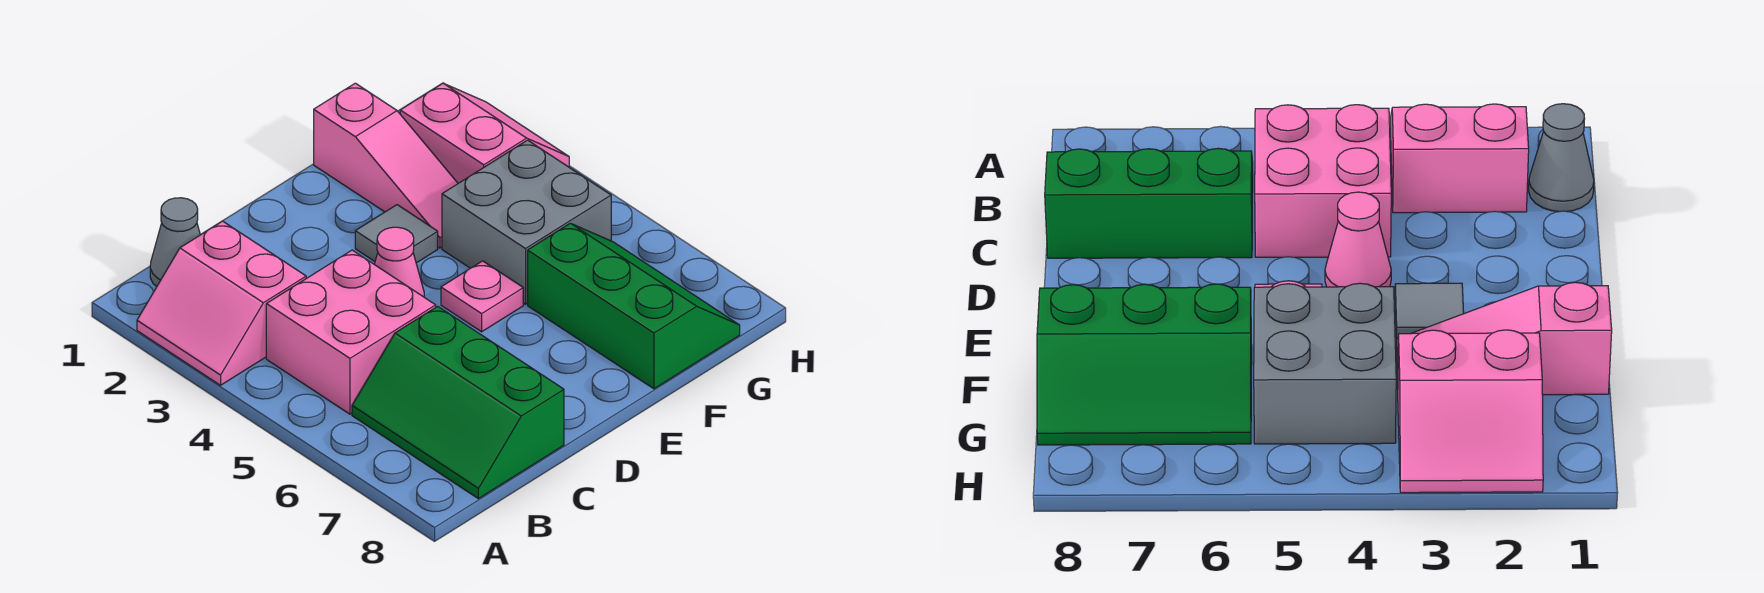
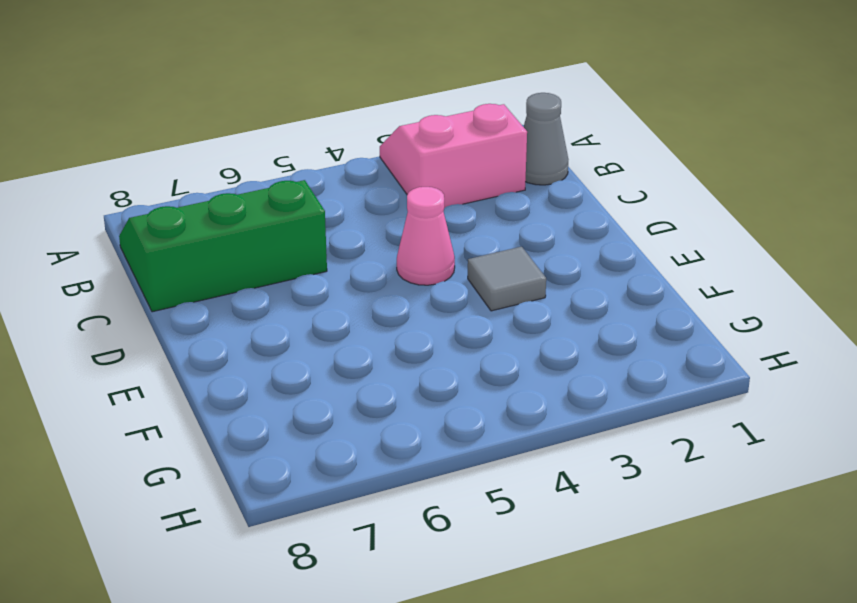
none -> pink brick B4:C5 level 1
none -> pink plate E5 level 1

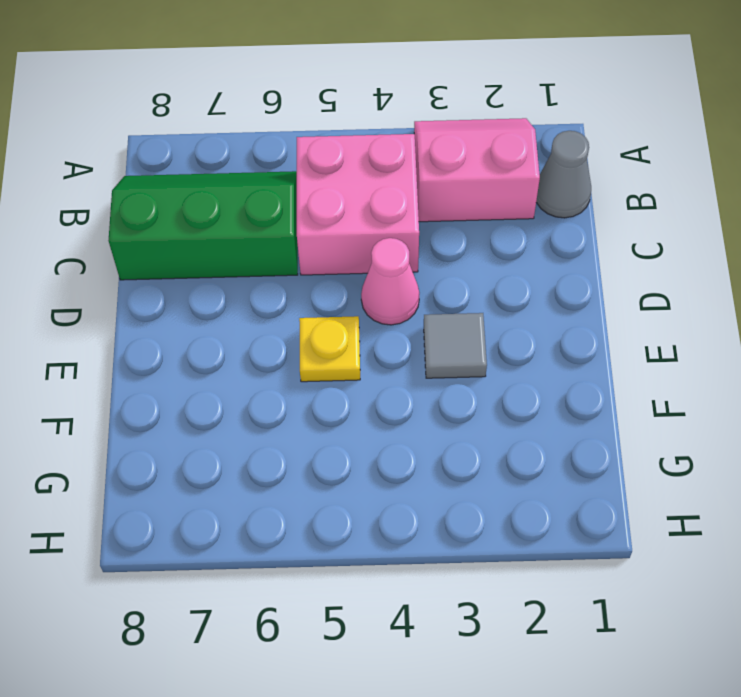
yellow plate E5 level 1 -> pink plate E5 level 1
none -> pink slope F1:F3 level 1 top 1
none -> grey brick F4:G5 level 1

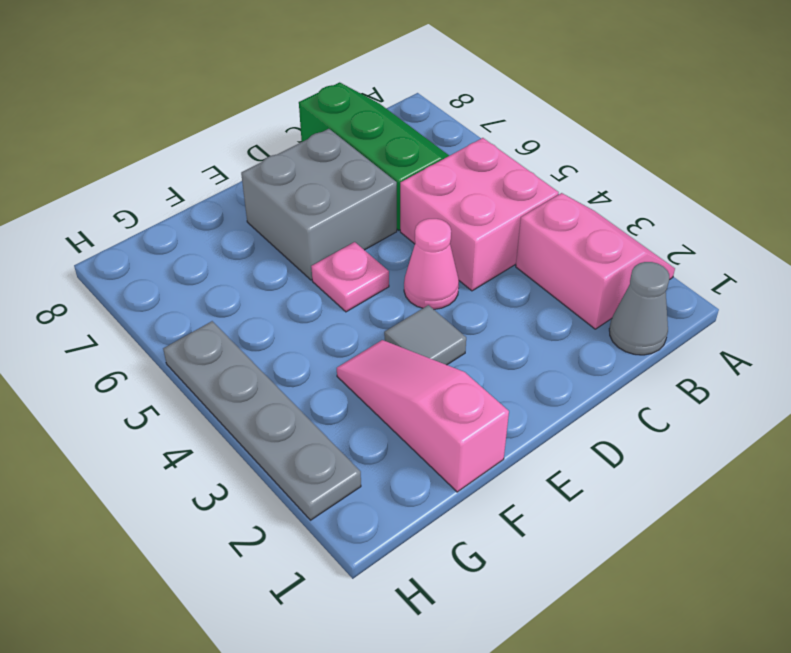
grey brick D6:E7 level 1 -> grey brick F4:G5 level 1
grey plate H2:H5 level 1 -> pink slope G2:H3 level 1 top G
none -> green slope F6:G8 level 1 top F

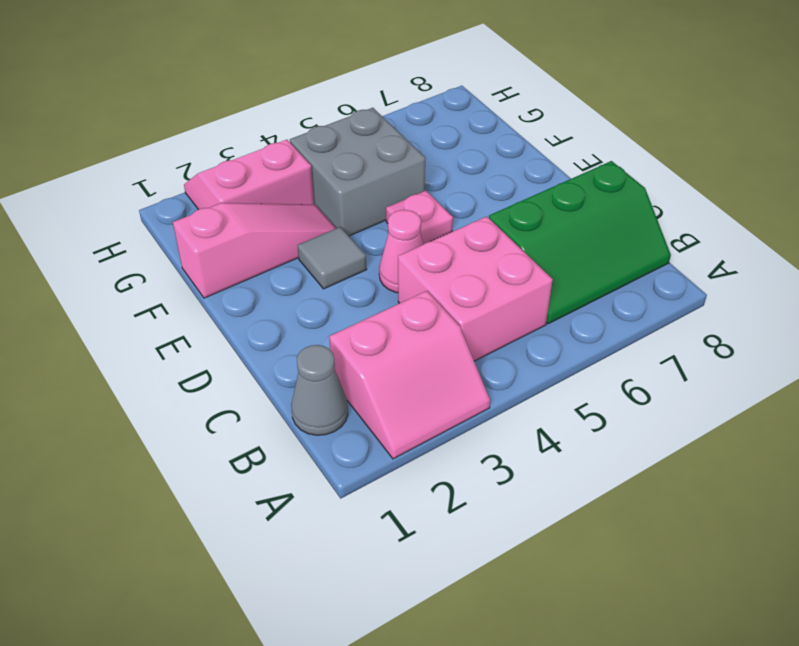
none -> green slope F6:G8 level 1 top F

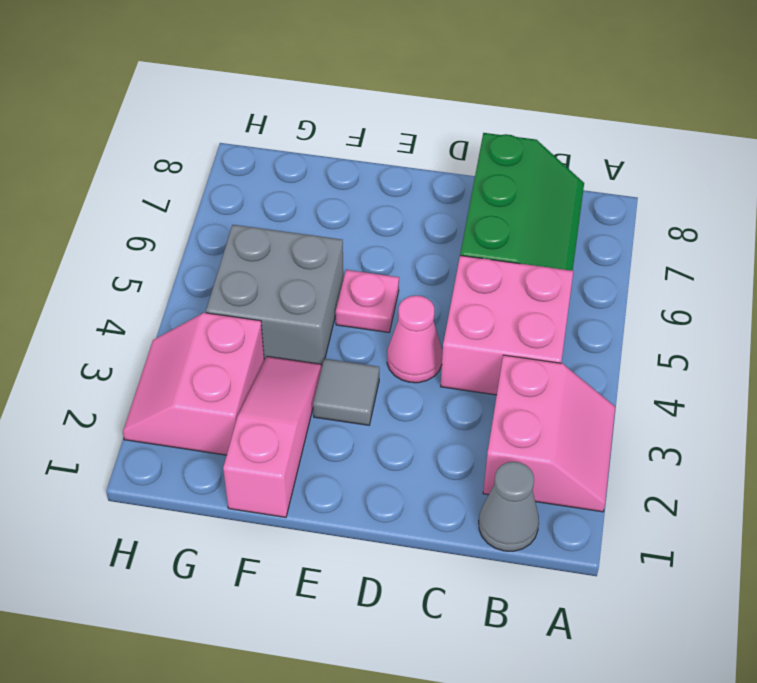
none -> green slope F6:G8 level 1 top F

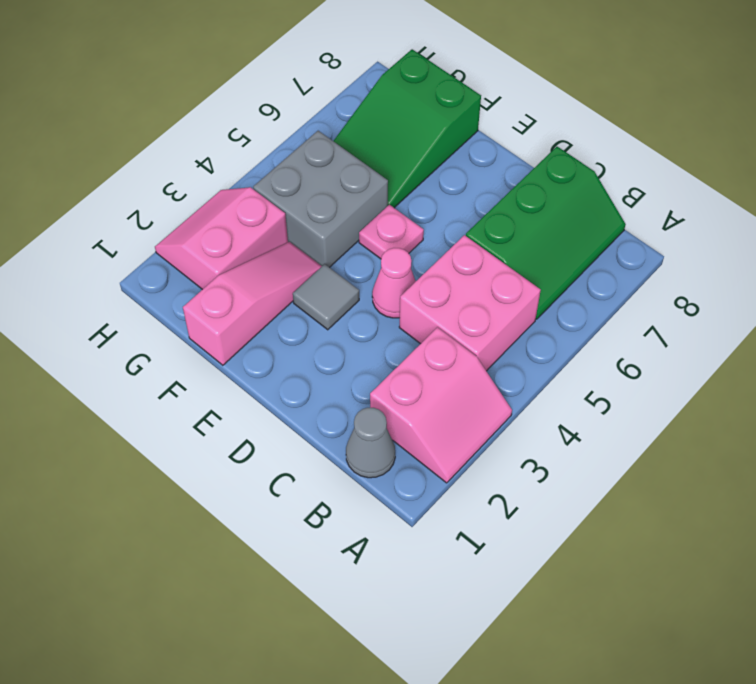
green slope F6:G8 level 1 top 8 -> green slope F6:G8 level 1 top F

